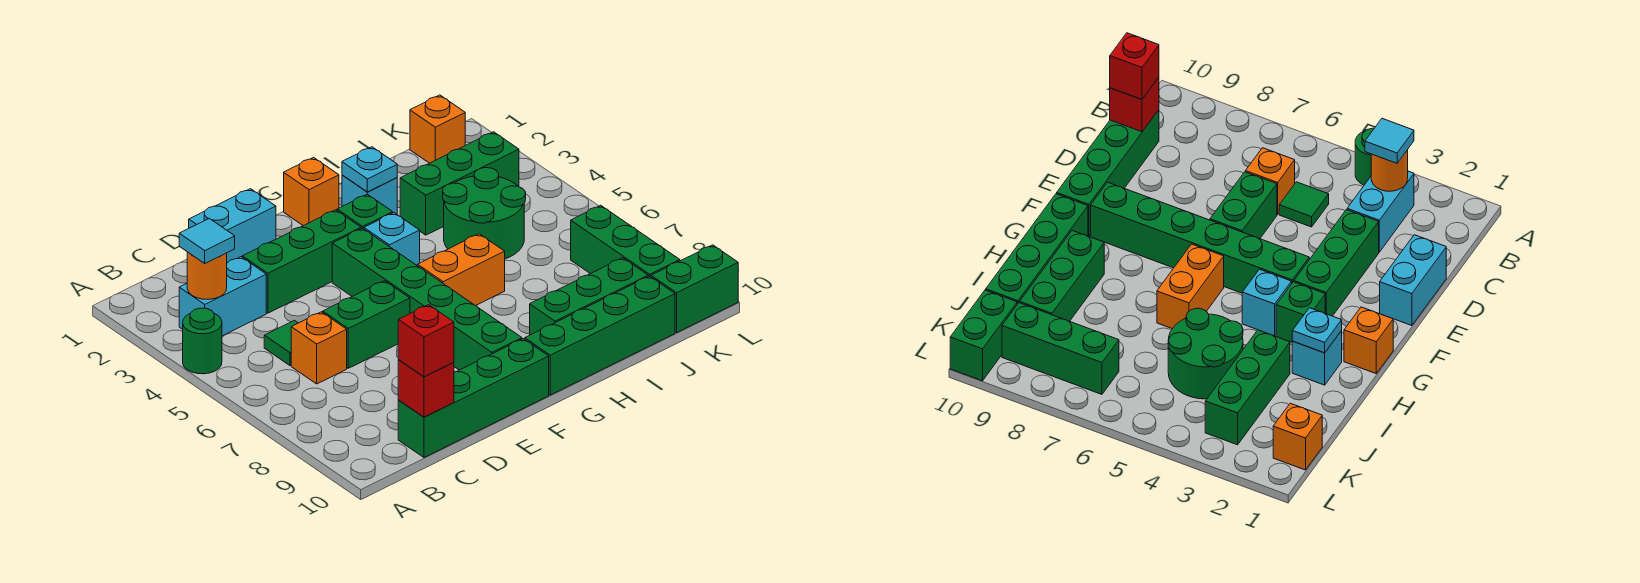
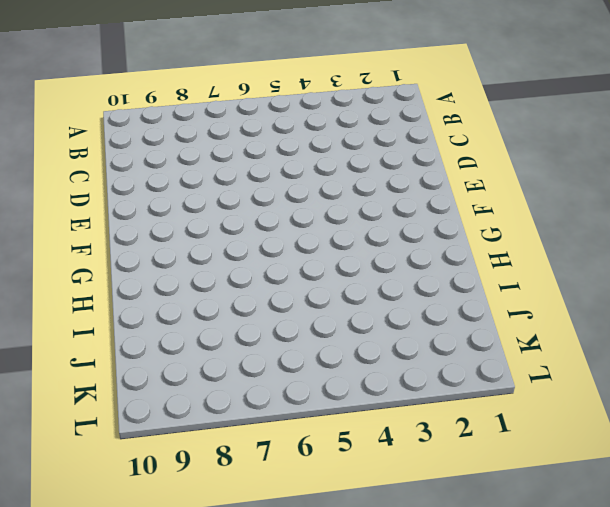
none -> green round brick A4 level 1
none -> cyan brick B3:C3 level 1
none -> green tile C5 level 1

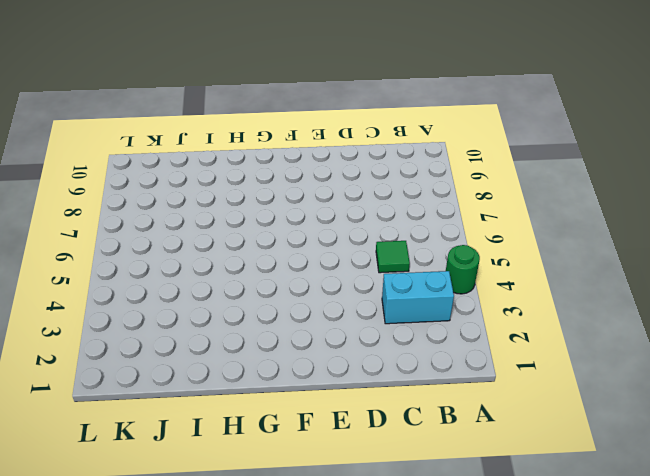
none -> orange brick C6 level 1
none -> green brick C10:F10 level 1
none -> cyan brick D1:E1 level 1

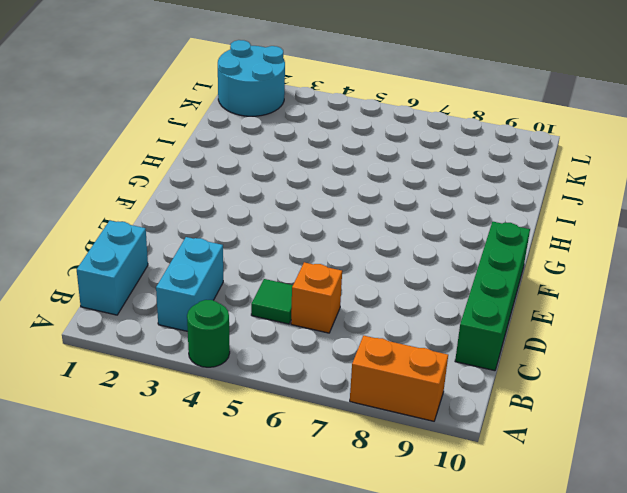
orange brick A8:A9 level 1 -> orange brick G6:H6 level 1
cyan brick B1:C1 level 1 -> cyan brick D1:E1 level 1
cyan round brick K1:L2 level 1 -> orange brick K1 level 1
none -> green brick D3:F3 level 1
none -> green brick D6:E6 level 1
none -> green brick F4:F9 level 1

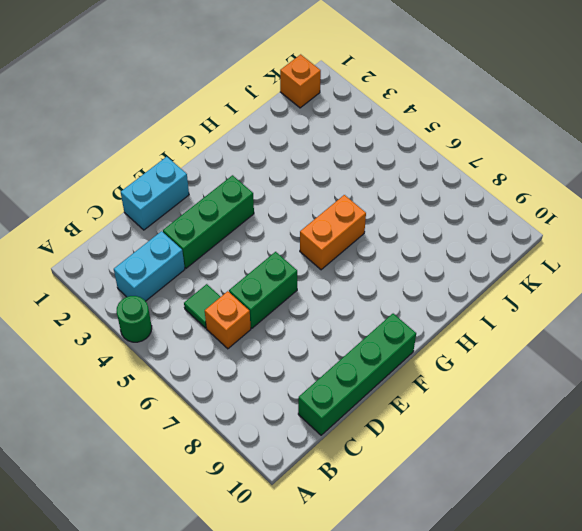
none -> green brick F4:F9 level 1
none -> orange brick G1 level 1
none -> green brick G3 level 1

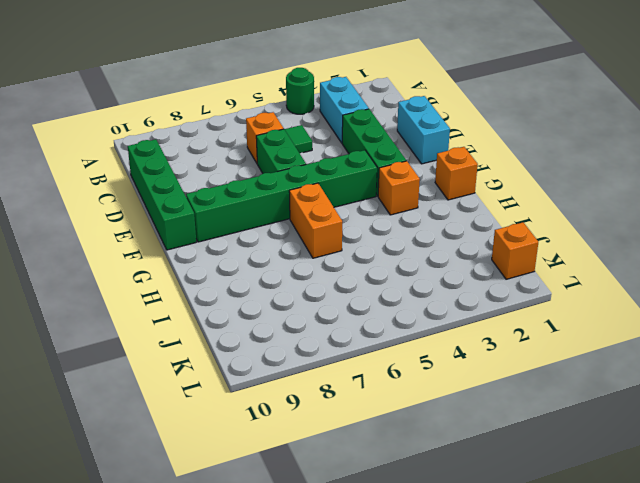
orange brick G3 level 1 -> green brick G3 level 1
none -> cyan brick G4 level 1
none -> green brick G10:J10 level 1
none -> cyan brick H2 level 1

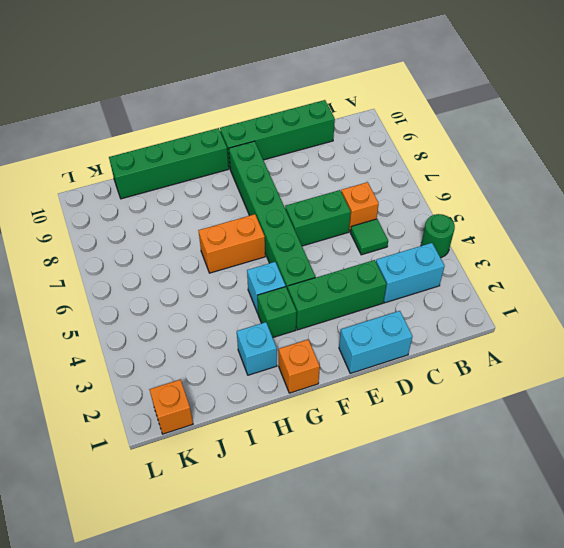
none -> green brick H9:J9 level 1
none -> green brick I3:K3 level 1
none -> green round brick I4:J5 level 1

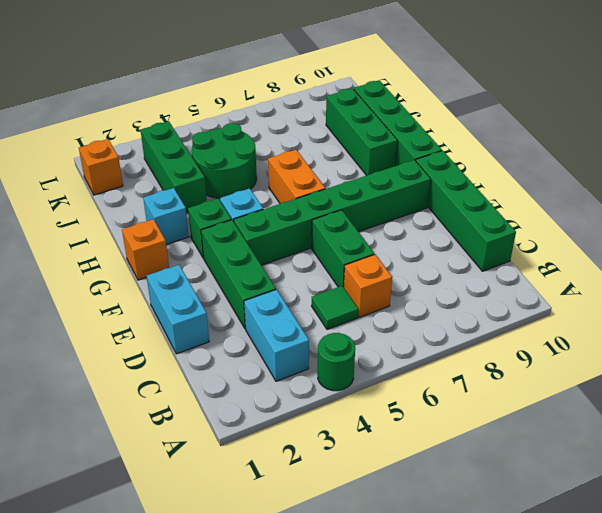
none -> green brick K7:K9 level 1
none -> green brick K10:L10 level 1
none -> orange round brick B3 level 2

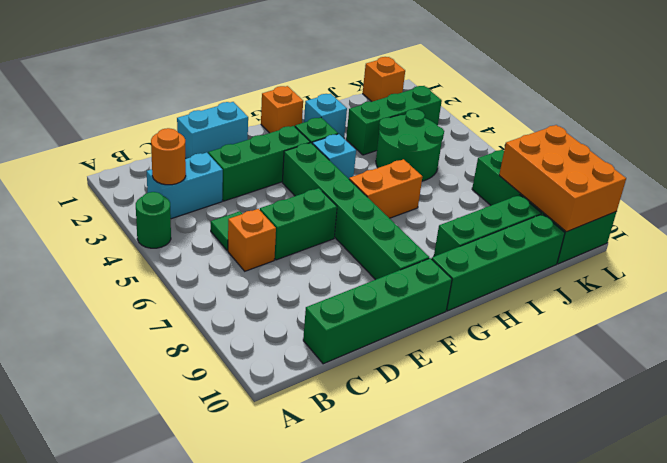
orange brick K8:L10 level 2 -> none
none -> red brick C10 level 2
none -> cyan plate H2 level 2
none -> cyan tile B3 level 3

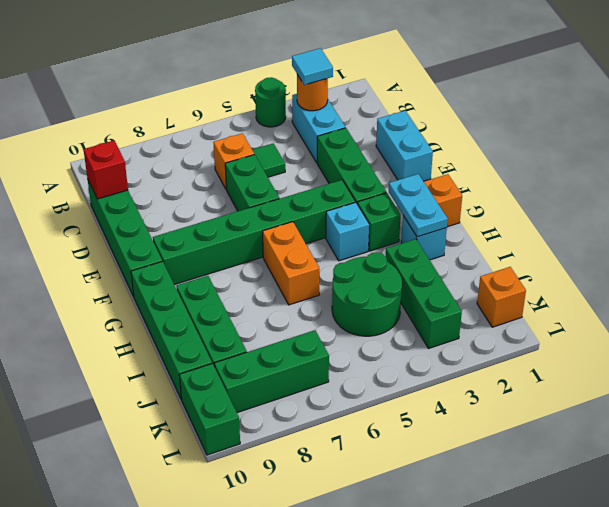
cyan plate G2:H2 level 2 -> cyan plate H2 level 2
none -> red brick C10 level 3

